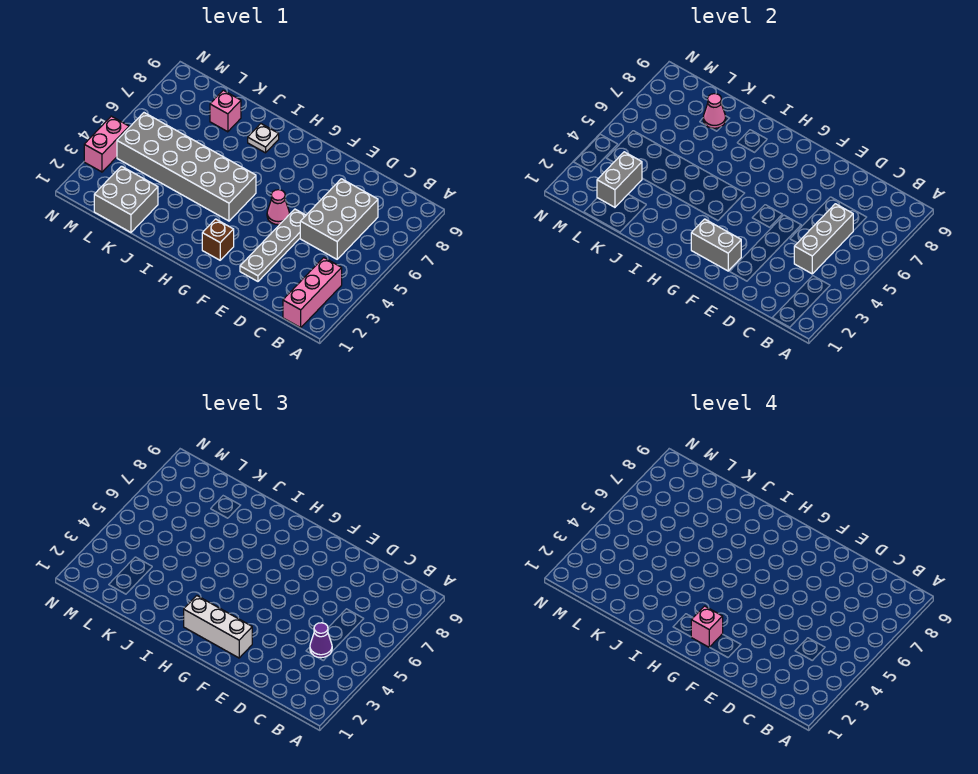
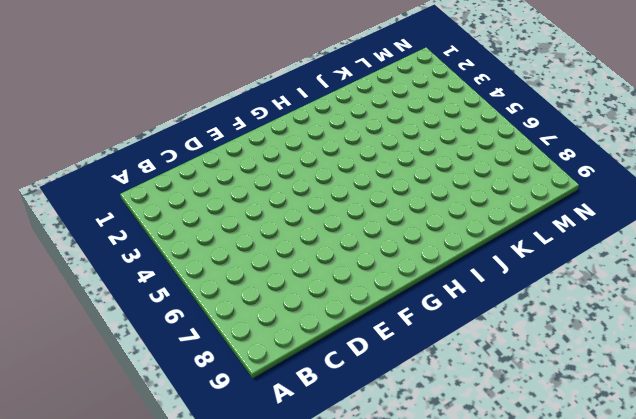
none -> pink brick B1:B3 level 1
none -> grey brick C5:D7 level 1
none -> grey plate E2:E5 level 1

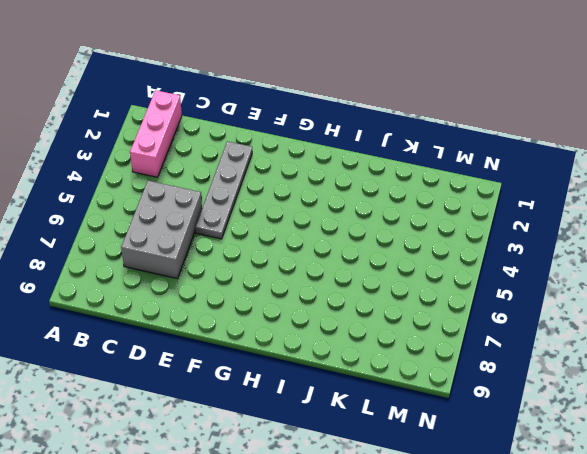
none -> pink cone F5 level 1
none -> brown brick G2 level 1
none -> grey brick H4:M5 level 1

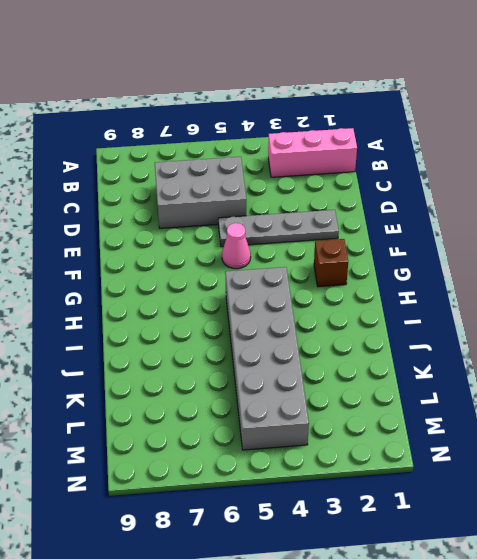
none -> white plate I8 level 1
none -> grey brick K1:L2 level 1
none -> pink brick K8 level 1

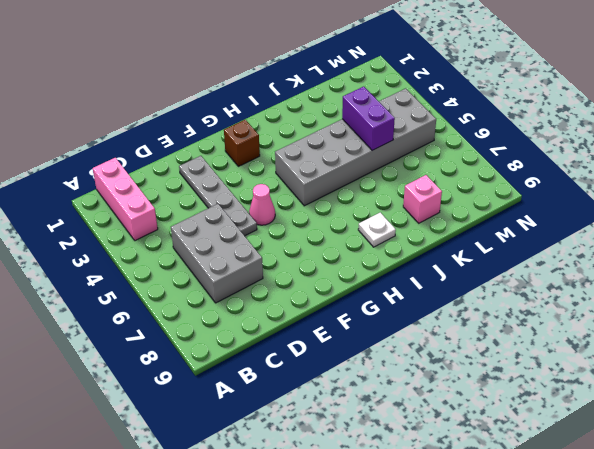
purple brick K4:K5 level 2 -> none
none -> grey brick K1:L2 level 1
none -> pink brick N3:N4 level 1
none -> grey brick C4:C6 level 2

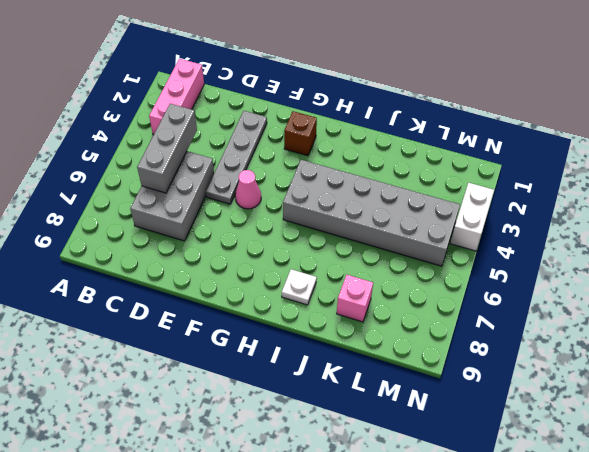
white brick N3:N4 level 1 -> pink brick N3:N4 level 1
none -> grey brick K1:L2 level 1
none -> grey brick F2:G2 level 2
none -> pink cone K8 level 2

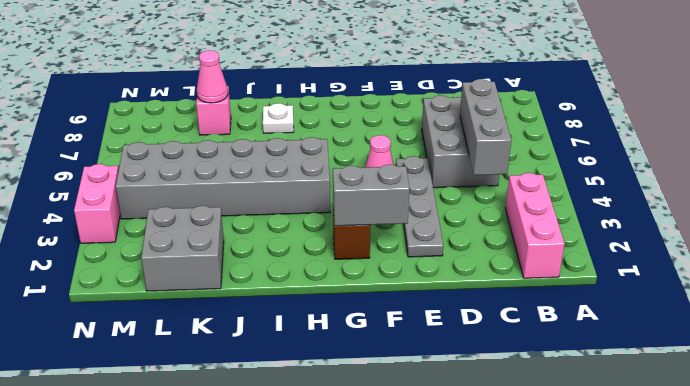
none -> grey brick L2:L3 level 2
none -> purple cone C4 level 3
none -> white brick F2:H2 level 3

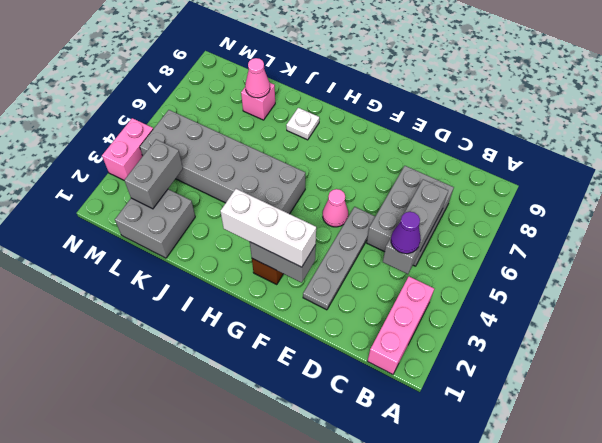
none -> pink brick G2 level 4

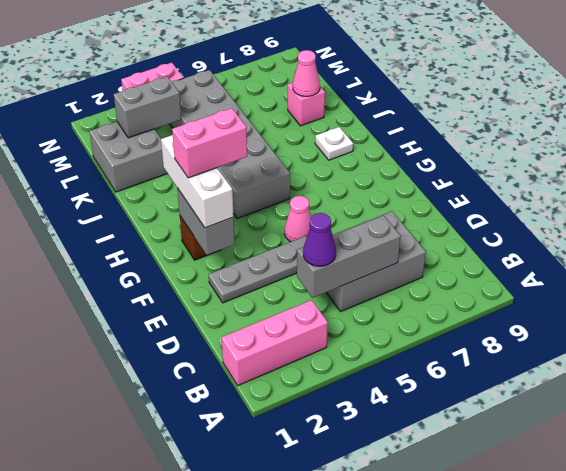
pink brick G2:G3 level 4 -> pink brick G2 level 4

